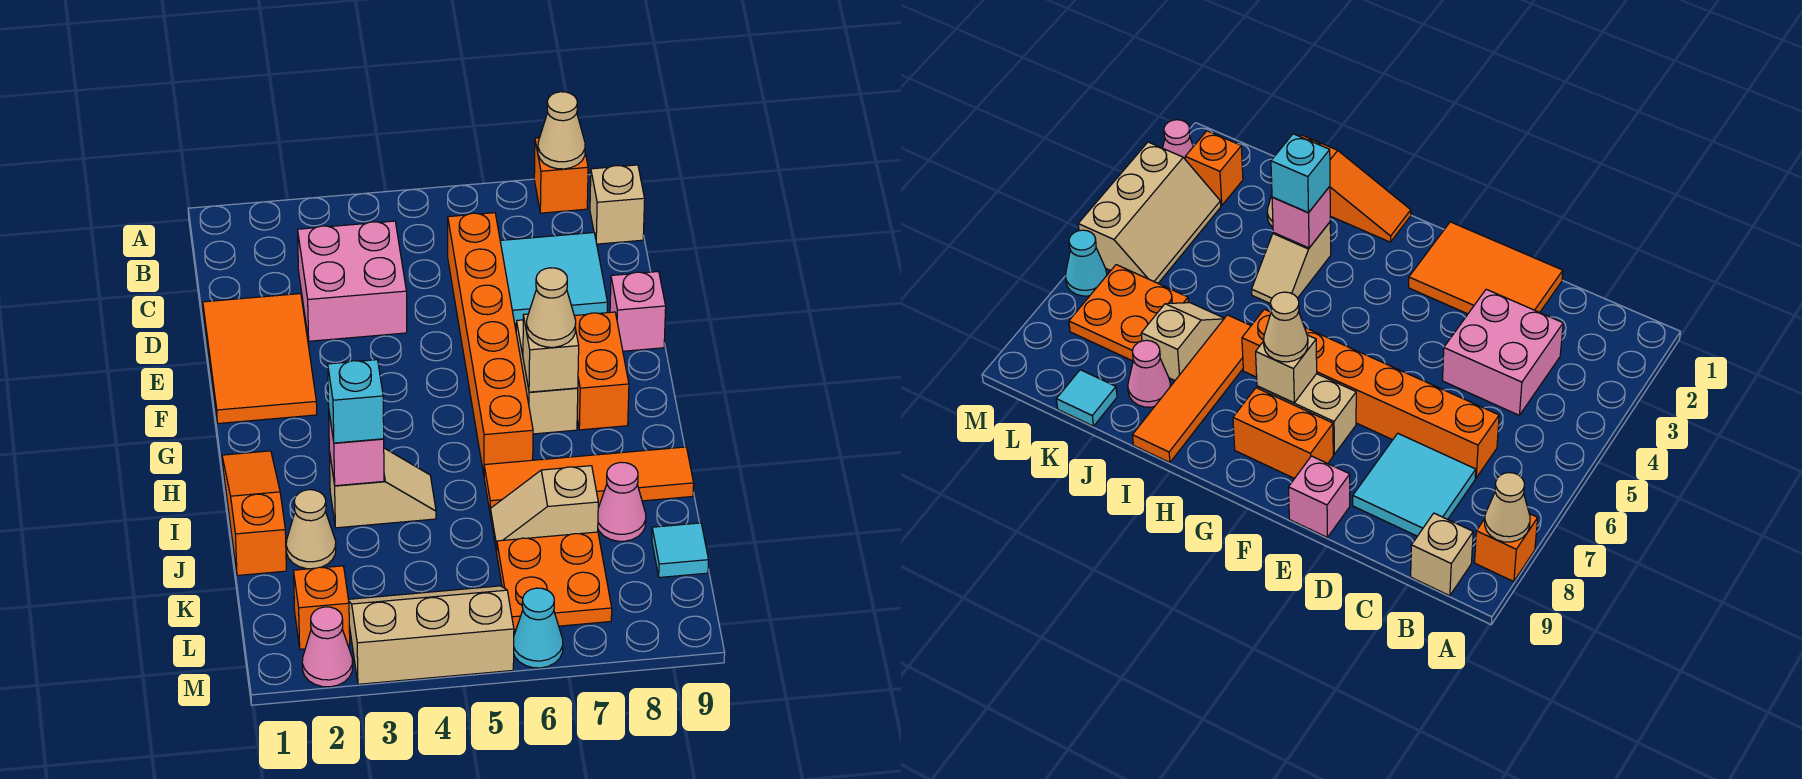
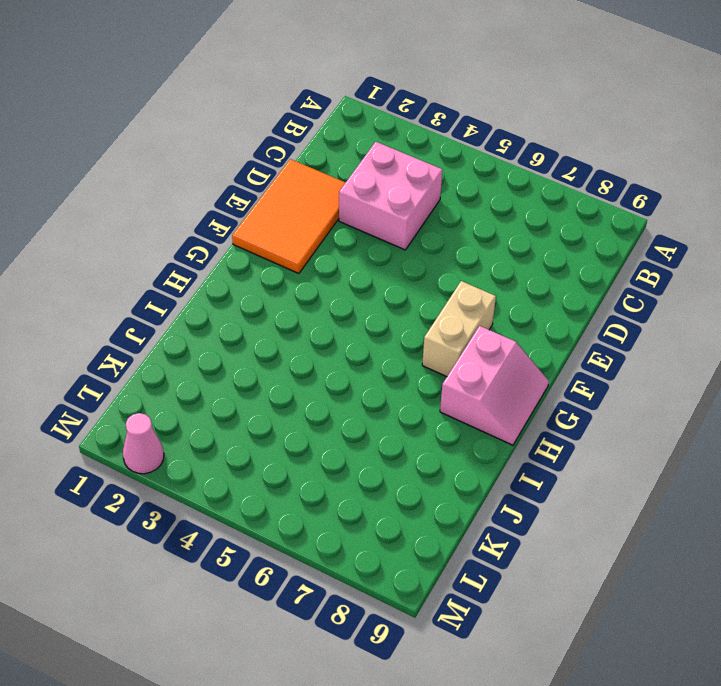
pink slope G8:H9 level 1 top 8 -> orange brick F8:G8 level 1
none -> orange brick A8 level 1
none -> tan brick B9 level 1
none -> orange brick C6:H6 level 1

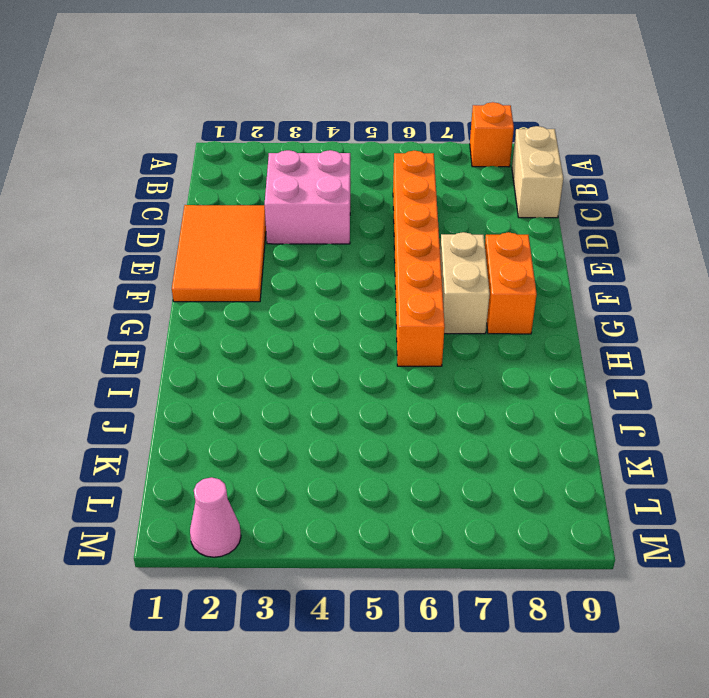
tan brick B9:C9 level 1 -> tan brick B9 level 1
none -> cyan tile C7:D8 level 1
none -> pink brick E9 level 1
none -> orange slope H1:J1 level 1 top J

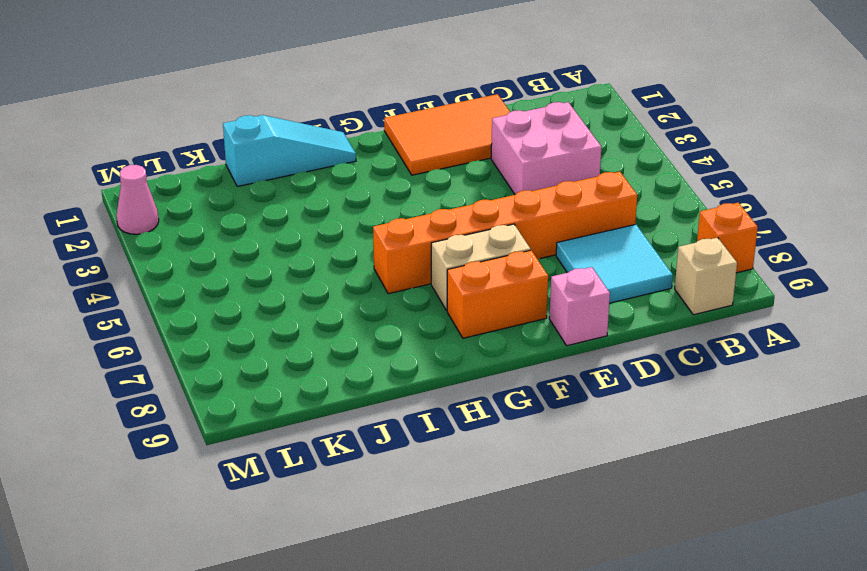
cyan slope H1:J1 level 1 top J -> orange slope H1:J1 level 1 top J
none -> tan slope I3:I4 level 1 top 3
none -> orange tile I6:I9 level 1
none -> tan cone J2 level 1

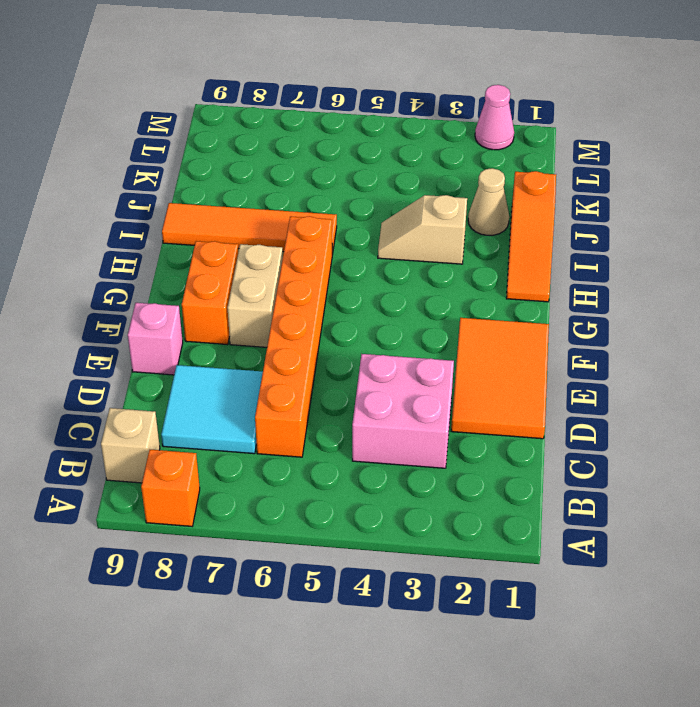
none -> tan slope J6:J7 level 1 top 7
none -> pink cone J8 level 1
none -> orange plate K6:L7 level 1

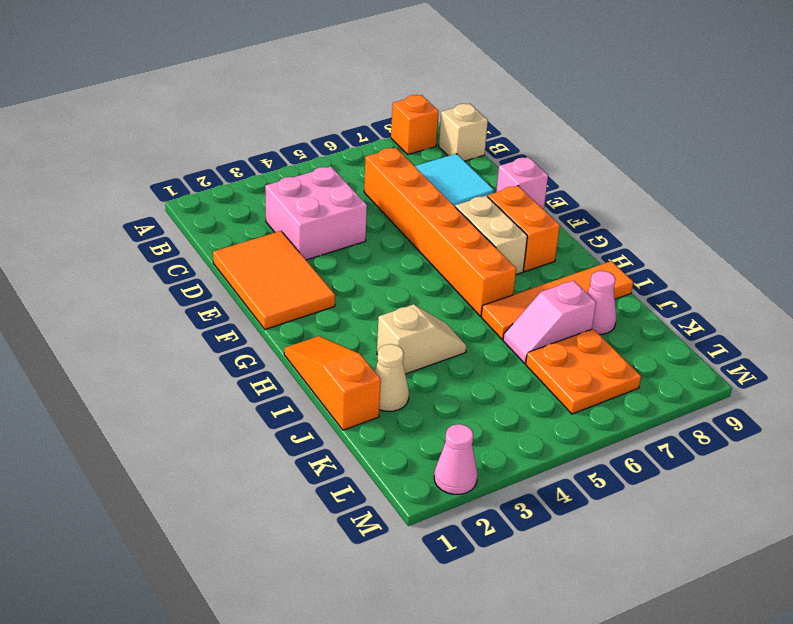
pink slope J6:J7 level 1 top 7 -> tan slope J6:J7 level 1 top 7
none -> cyan tile K9 level 1
none -> orange brick L2 level 1
none -> tan slope L3:M5 level 1 top M

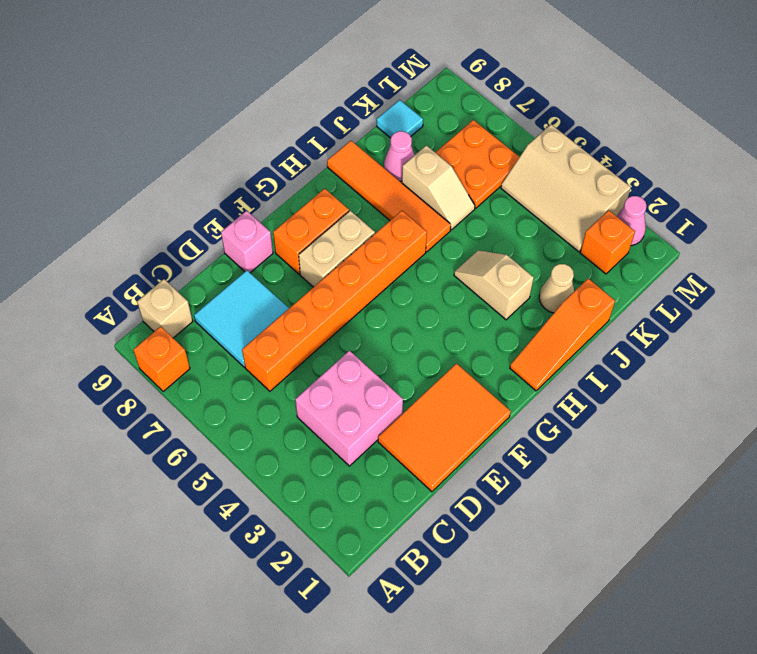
none -> cyan cone M6 level 1
none -> tan cone A8 level 2
none -> tan brick G7 level 2

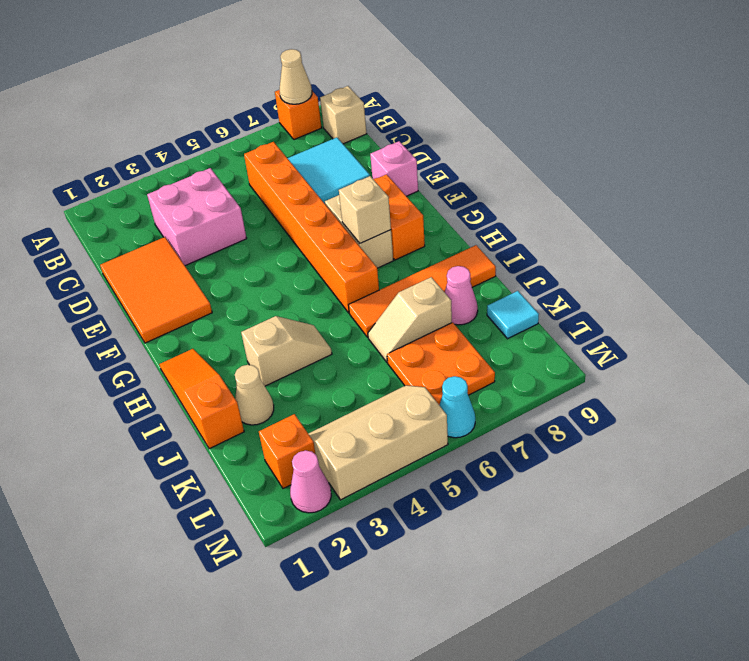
none -> pink brick I3 level 2
none -> tan cone G7 level 3
none -> cyan brick I3 level 3

